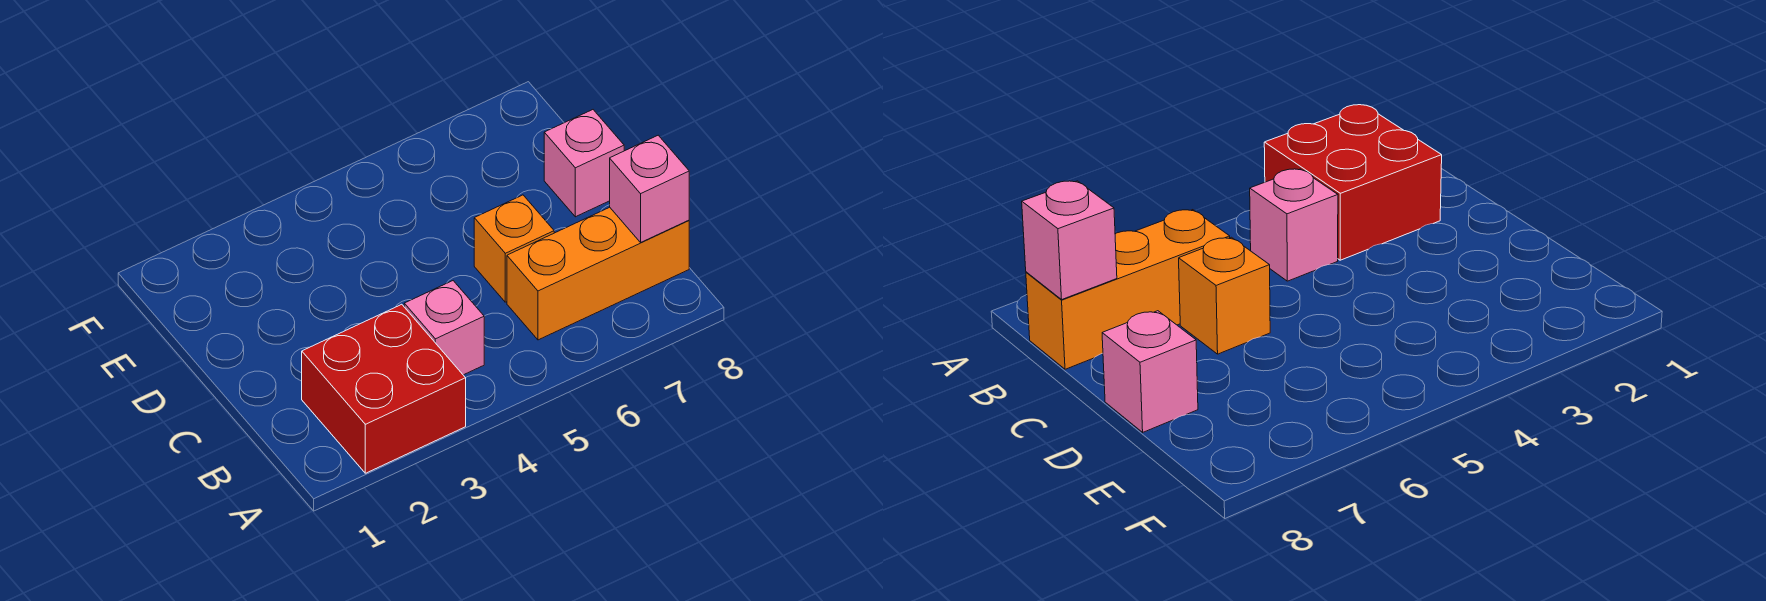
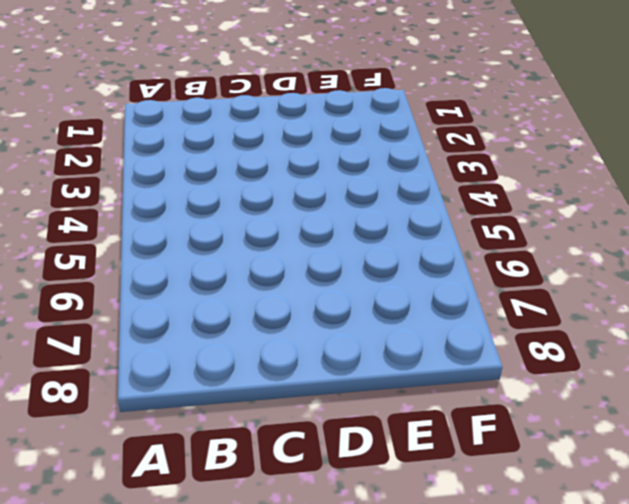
none -> red brick A2:B3 level 1
none -> pink brick B4 level 1

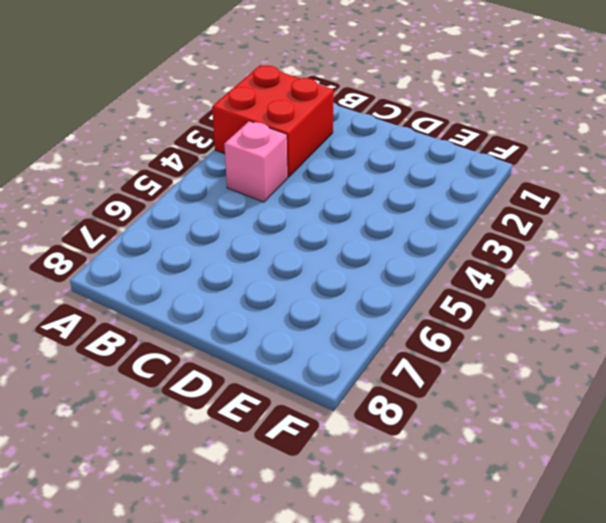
none -> orange brick B6:B8 level 1
none -> orange brick C6 level 1

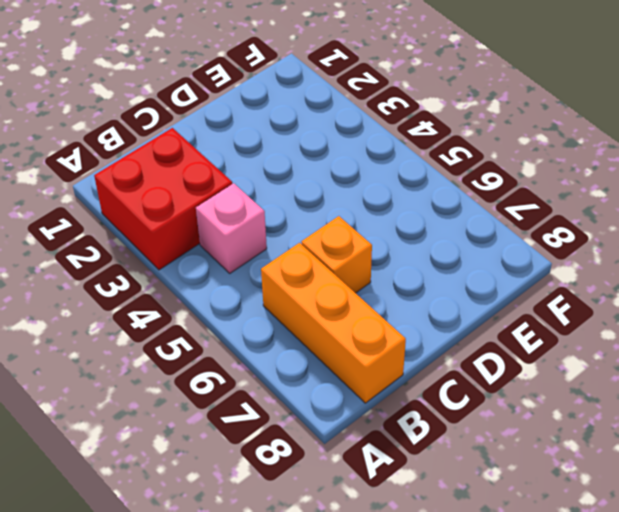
none -> pink brick D8 level 1
none -> pink brick B8 level 2

